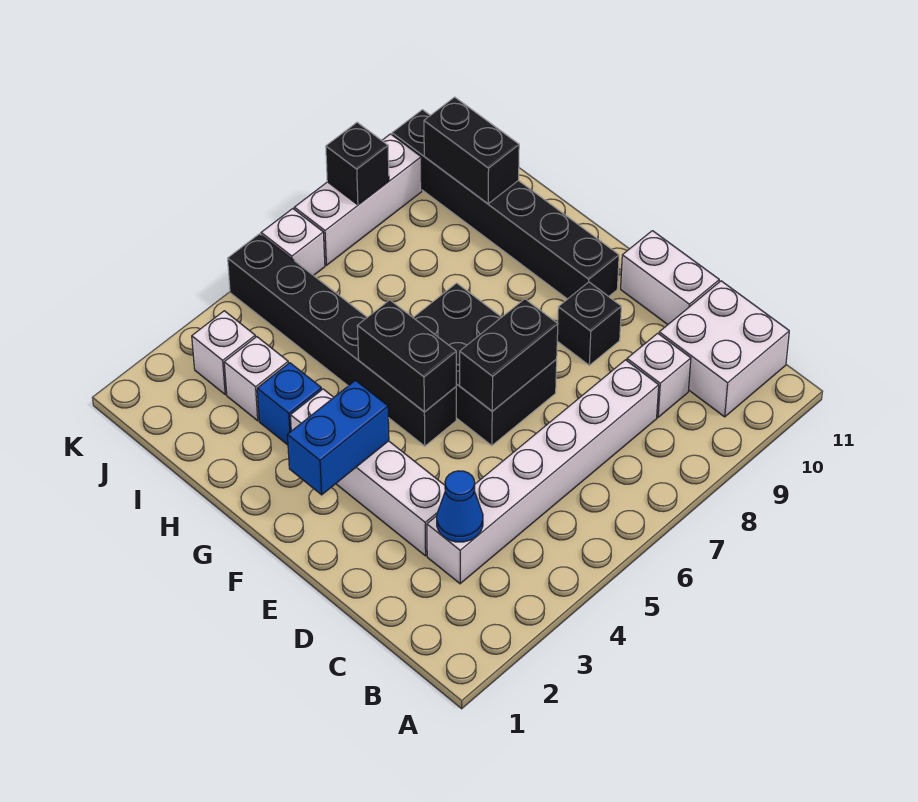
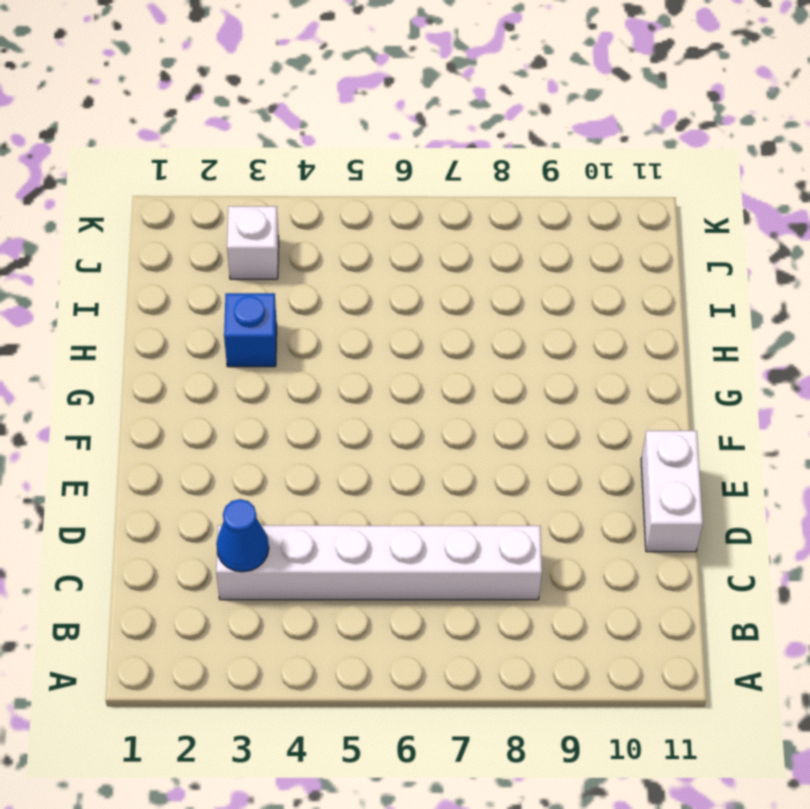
none -> white brick B10:C11 level 1
none -> white brick C9 level 1
none -> white brick D3:G3 level 1

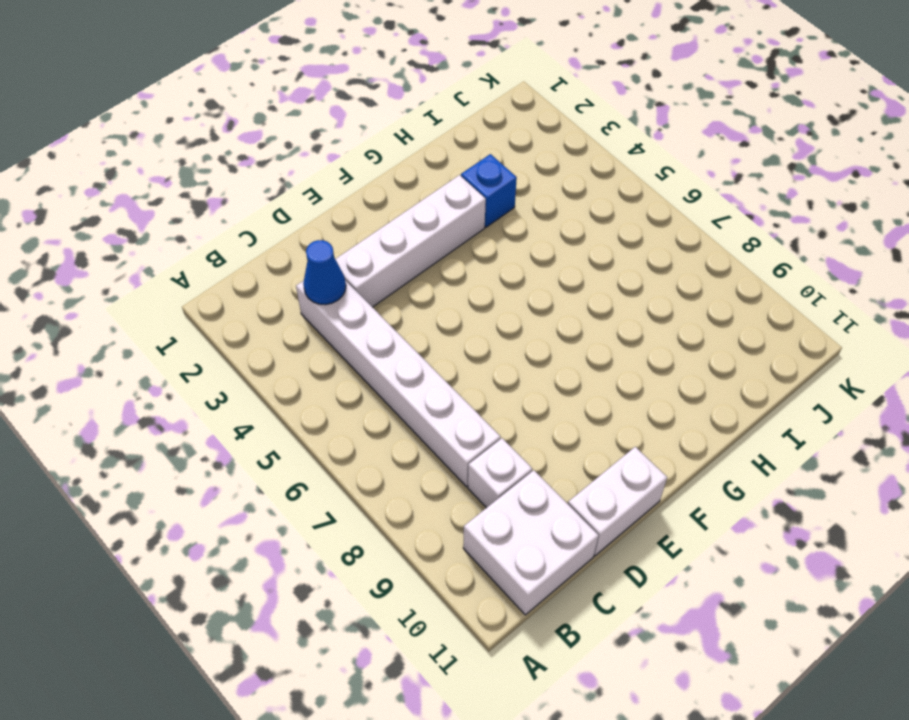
none -> black brick E6:G7 level 1
none -> black brick E9 level 1
none -> black brick F5:K5 level 1

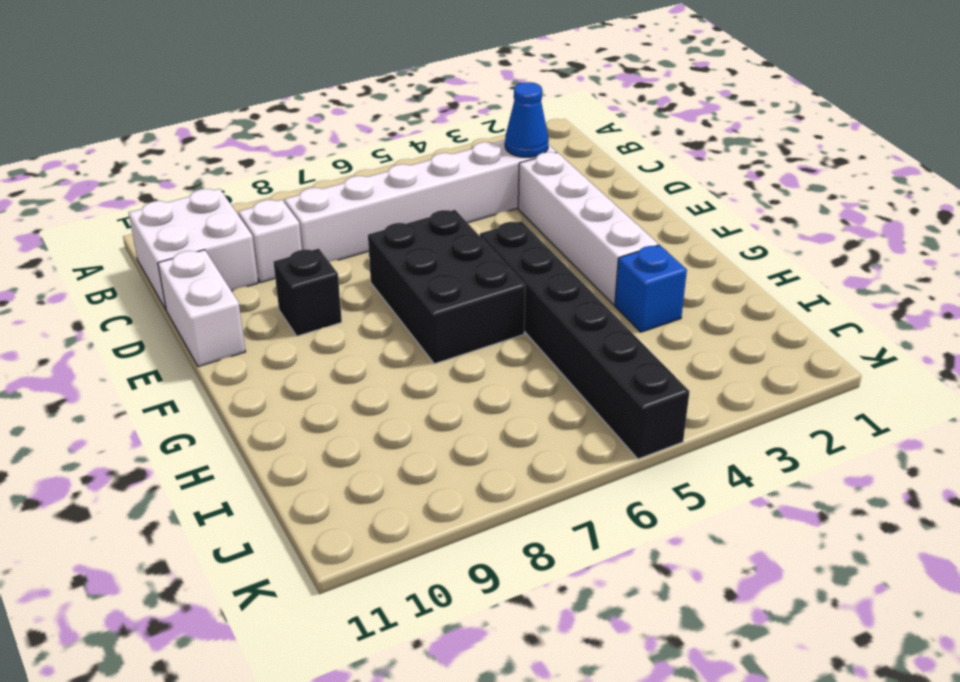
none -> black brick F10:K10 level 1
none -> white brick I3 level 1
none -> white brick J3 level 1

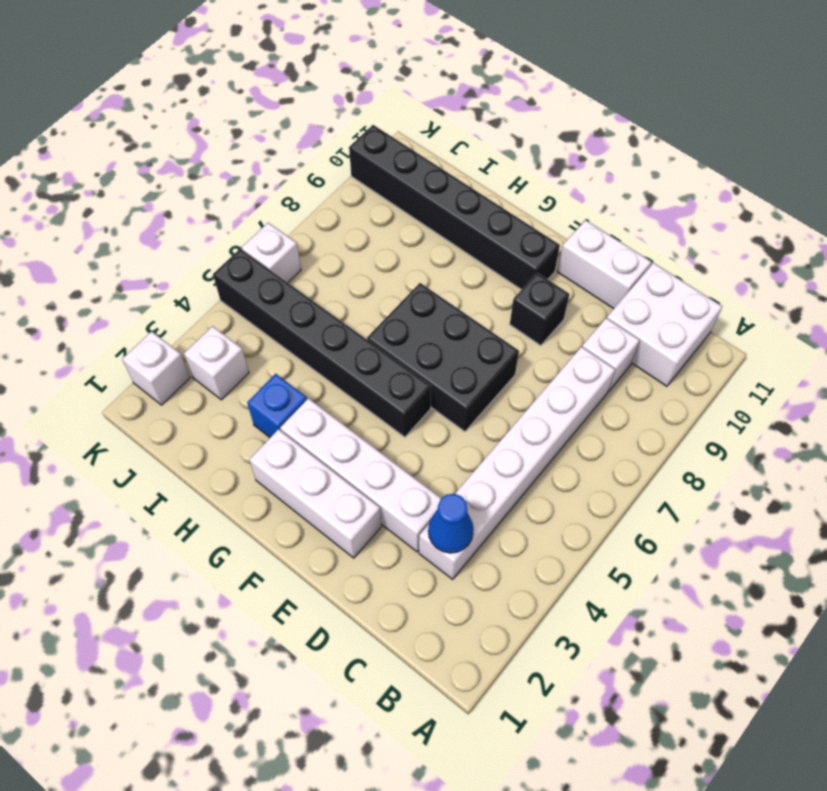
white brick E2:G2 level 1 -> white brick K7:K9 level 1
white brick K2 level 1 -> white brick I3 level 1
none -> black brick E6:E7 level 2
none -> blue brick F2:F3 level 2
none -> black brick F5:G5 level 2

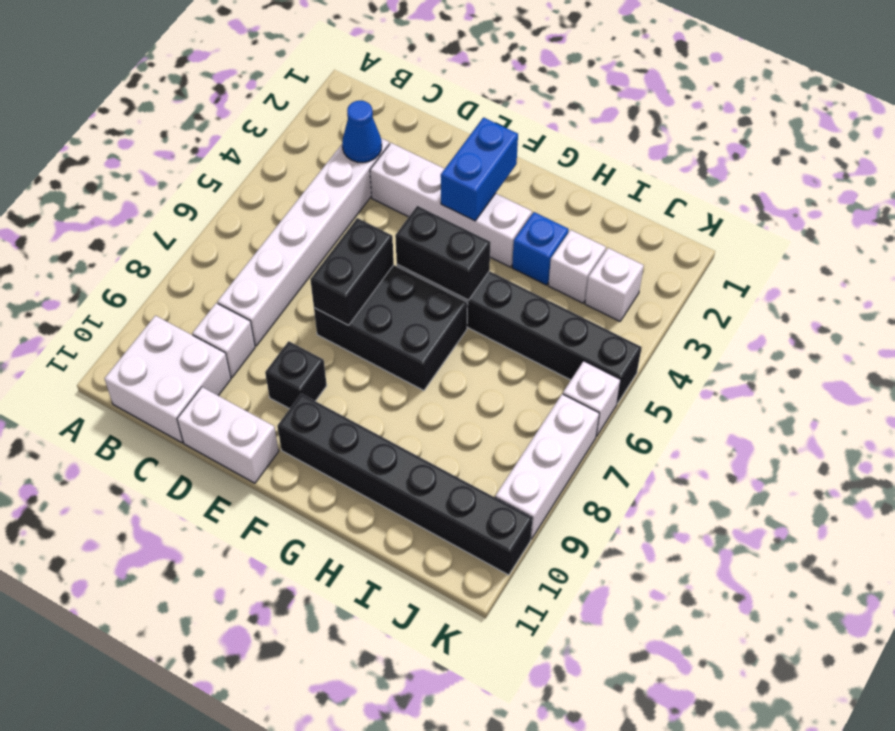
none -> black brick I10:J10 level 2
none -> black brick K8 level 2

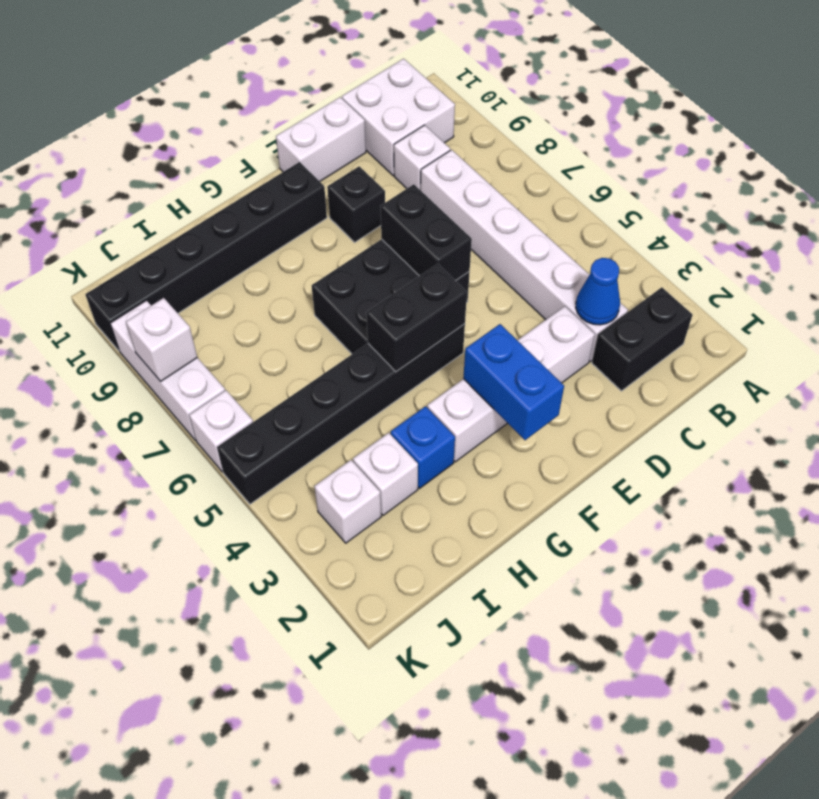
black brick B2:C2 level 1 -> black brick I10:J10 level 2
white brick K8 level 2 -> black brick K8 level 2

